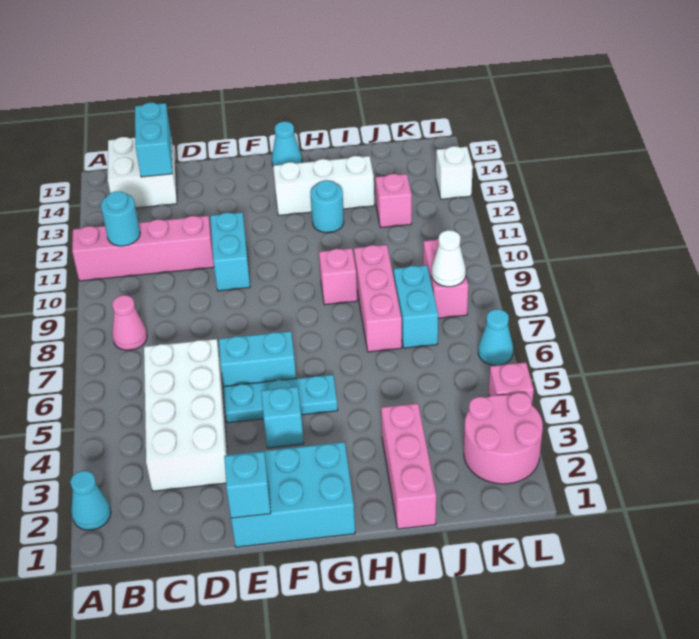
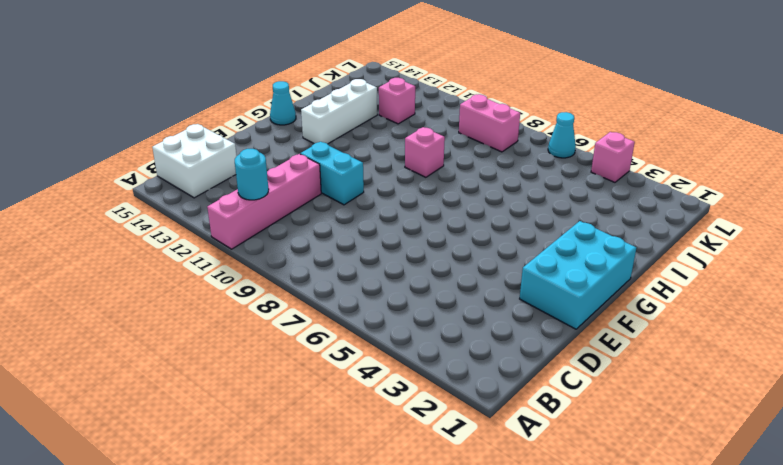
none -> cyan cone A2 level 1
none -> pink cone B8 level 1
none -> white brick C3:D6 level 1

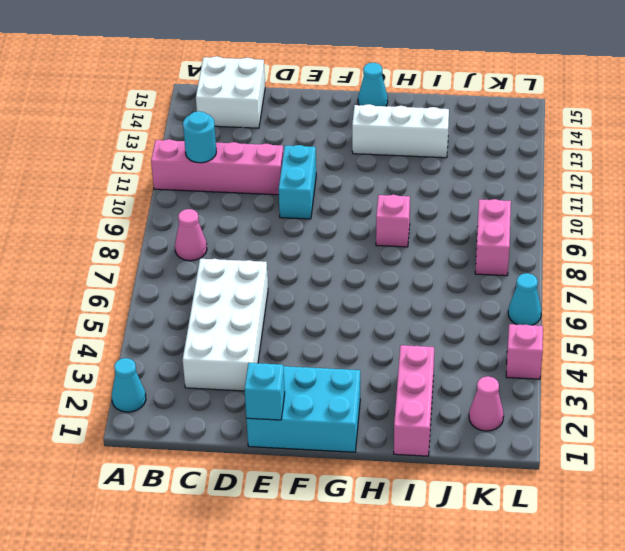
pink cone K2 level 1 -> pink round brick K2:L3 level 1
none -> cyan plate E5:G5 level 1
none -> cyan brick E6:F6 level 1
none -> cyan brick F4 level 1

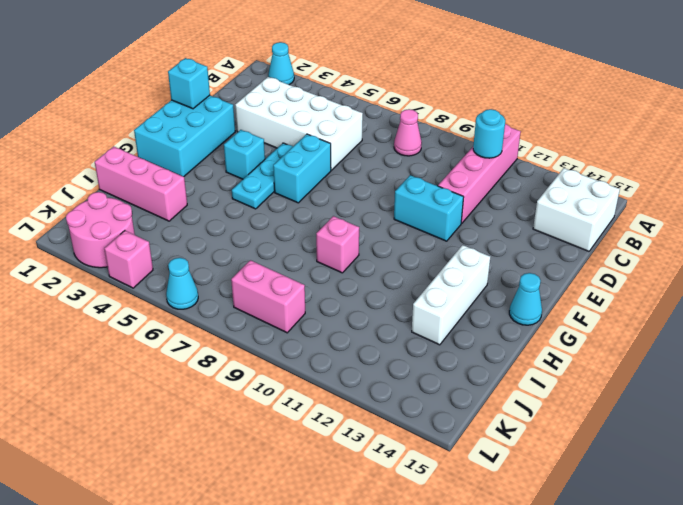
none -> cyan round brick H12 level 1
none -> pink brick I7:I9 level 1
none -> cyan brick J7:J8 level 1

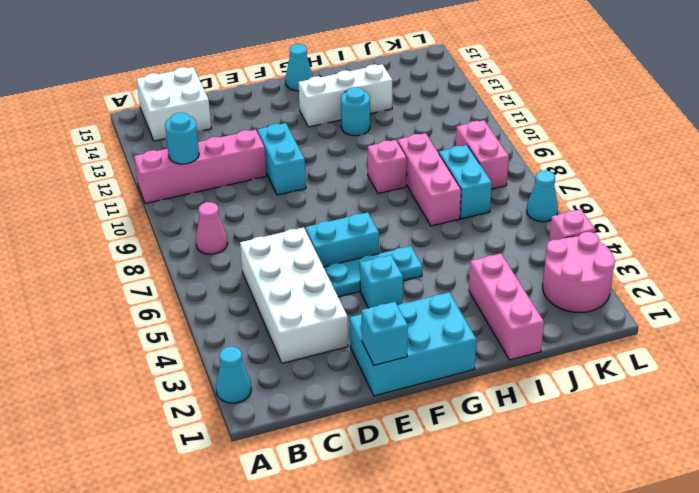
none -> pink brick J12 level 1
none -> white brick L13 level 1
none -> cyan brick C14:C15 level 2

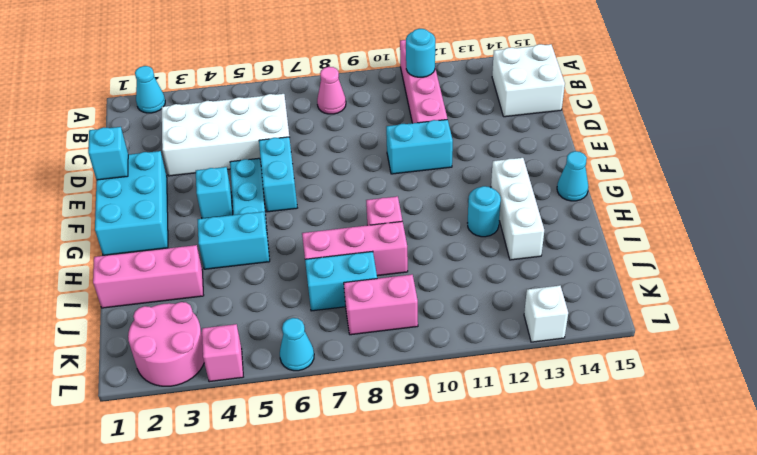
cyan brick H4:H5 level 1 -> cyan brick C14:C15 level 2
none -> pink brick J12 level 1
none -> white cone K8 level 2

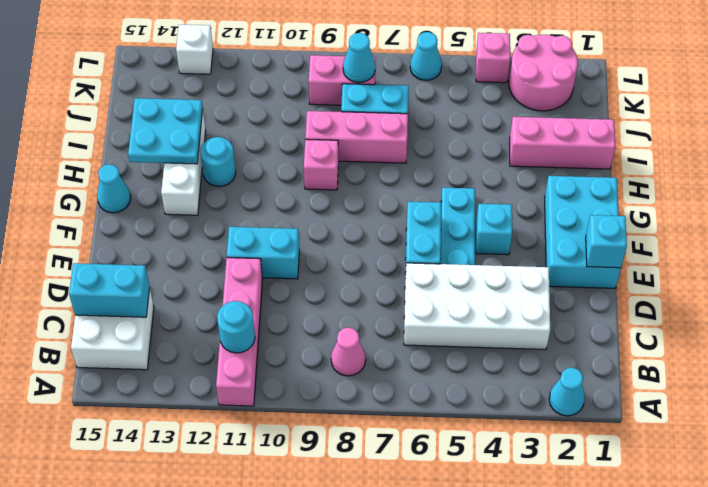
cyan plate H13:I14 level 2 -> none
cyan cone K8 level 2 -> white cone K8 level 2
none -> pink brick J12 level 1

